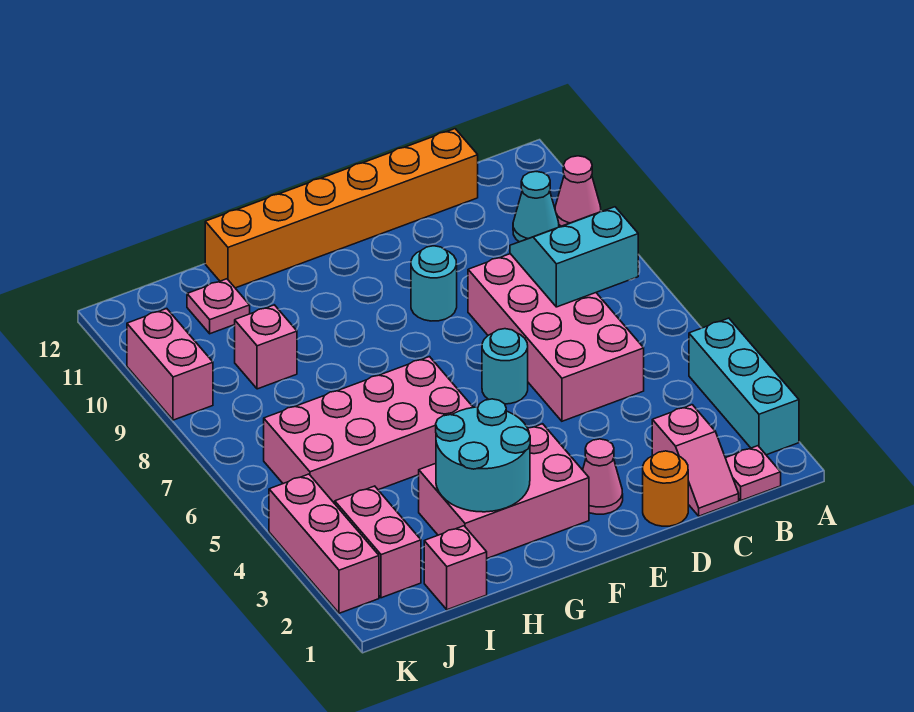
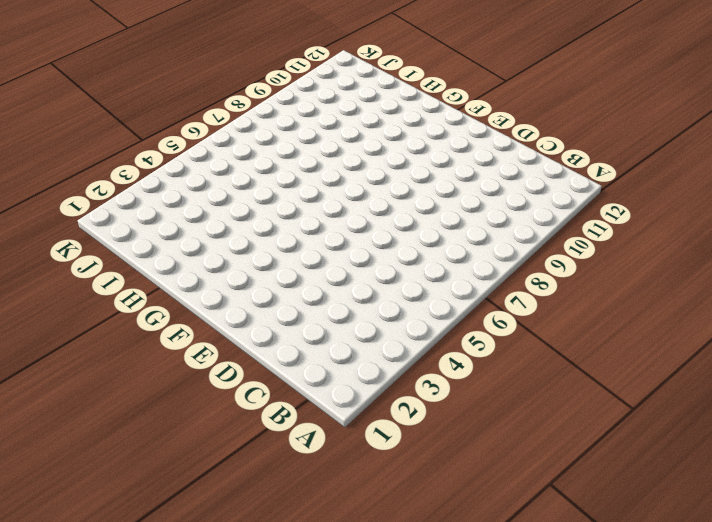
none -> cyan brick A2:A4 level 1
none -> pink cone A10 level 1
none -> pink plate B1 level 1

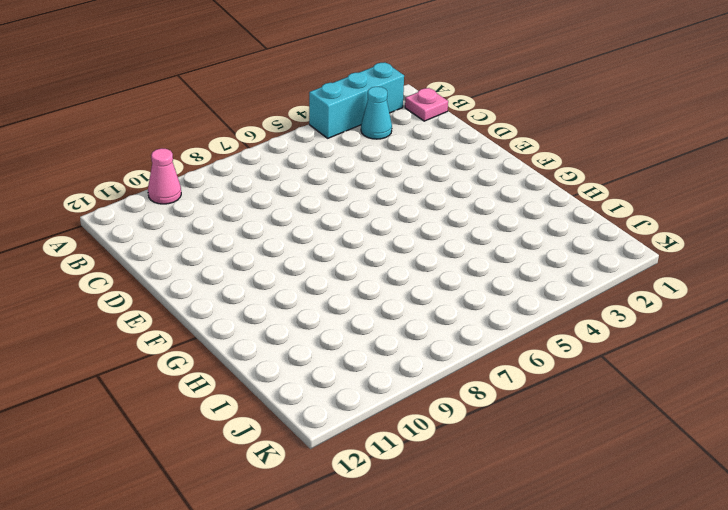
cyan cone B3 level 1 -> cyan cone B10 level 1
none -> pink slope C1:C2 level 1 top 2
none -> pink brick C5:D8 level 1
none -> orange brick C12:H12 level 1

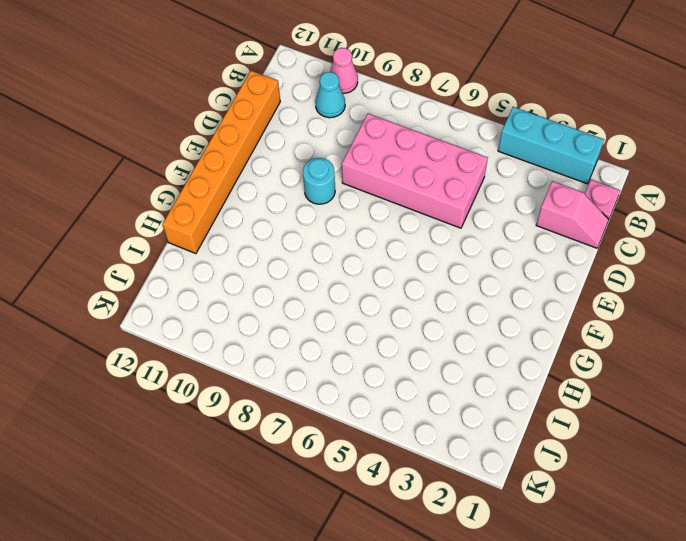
none -> orange round brick D1 level 1
none -> pink cone E2 level 1
none -> cyan round brick E6 level 1

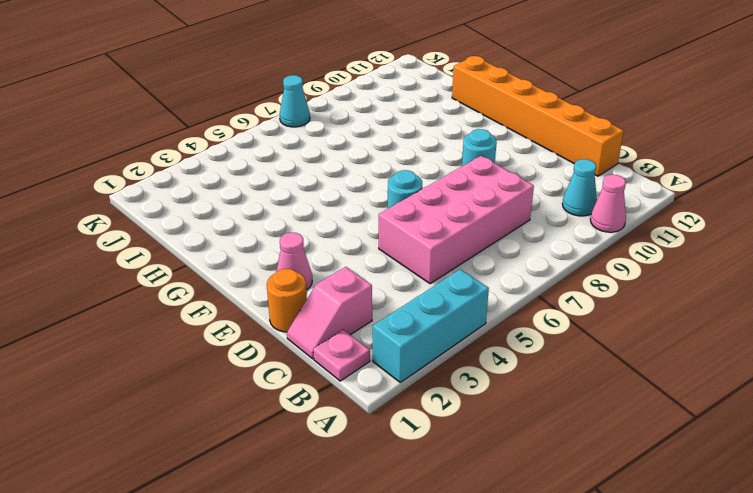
cyan cone K7 level 1 -> none
none -> pink brick F2:H3 level 1
none -> pink brick G5:J6 level 1
none -> pink brick I1 level 1

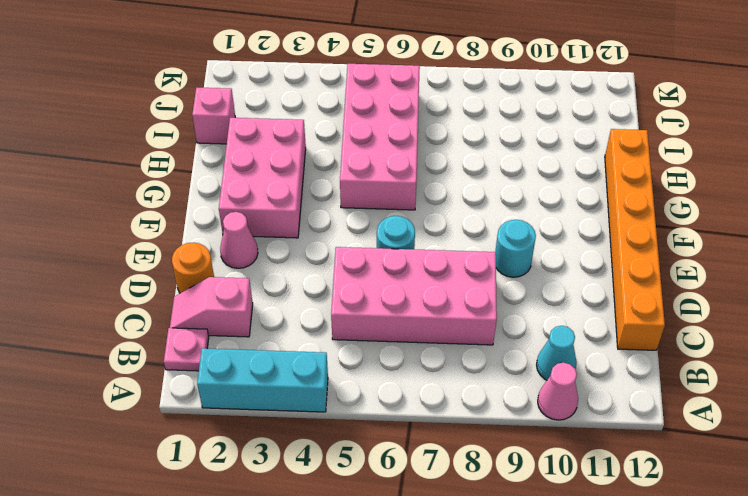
none -> pink brick I9 level 1
none -> pink plate I11 level 1
none -> pink brick J2:J3 level 1

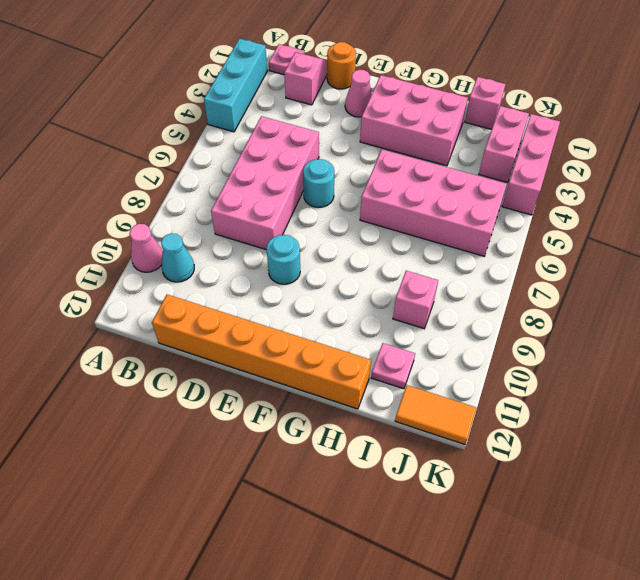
orange tile J12:K12 level 1 -> none
none -> pink brick K9:K10 level 1
none -> cyan slope B7:C8 level 2 top 7
none -> cyan round brick G2:H3 level 2

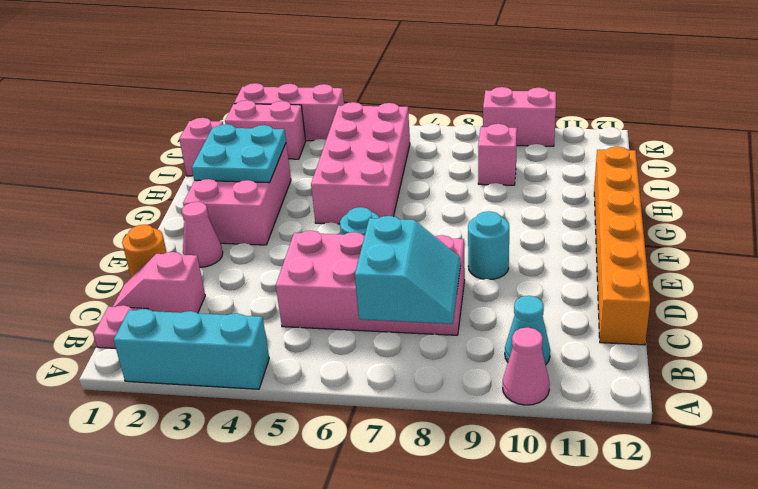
cyan plate G2:H3 level 2 -> cyan round brick G2:H3 level 2
none -> pink plate I11 level 1

